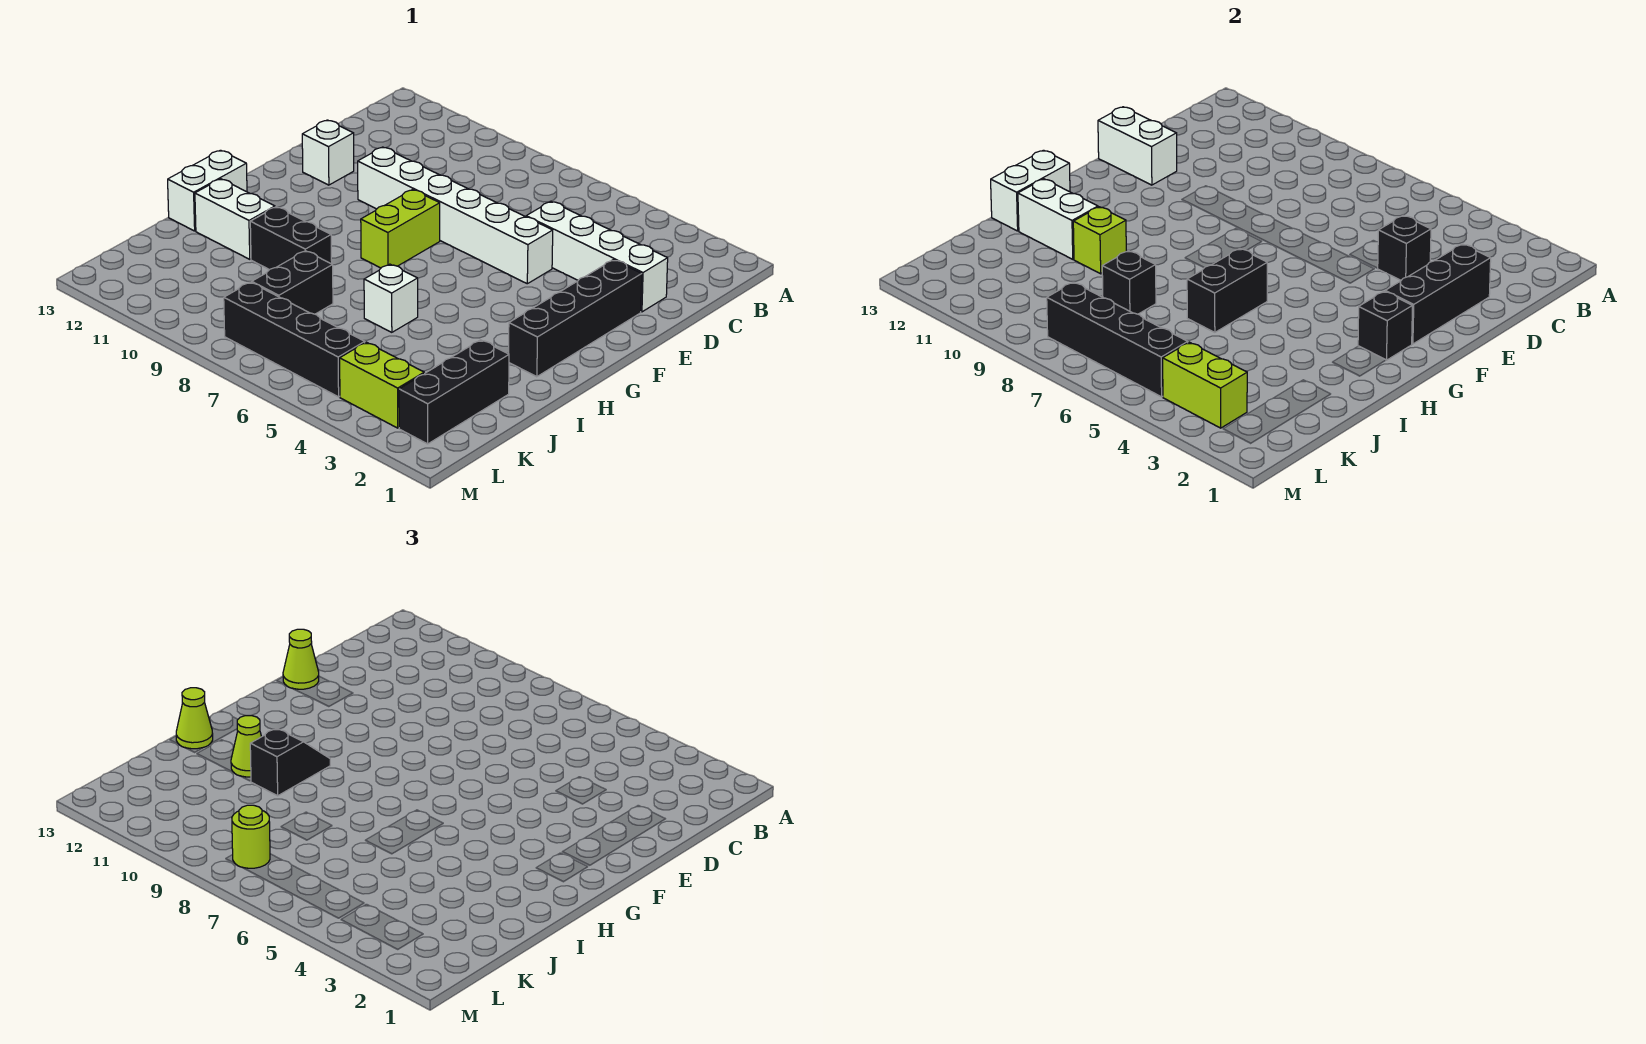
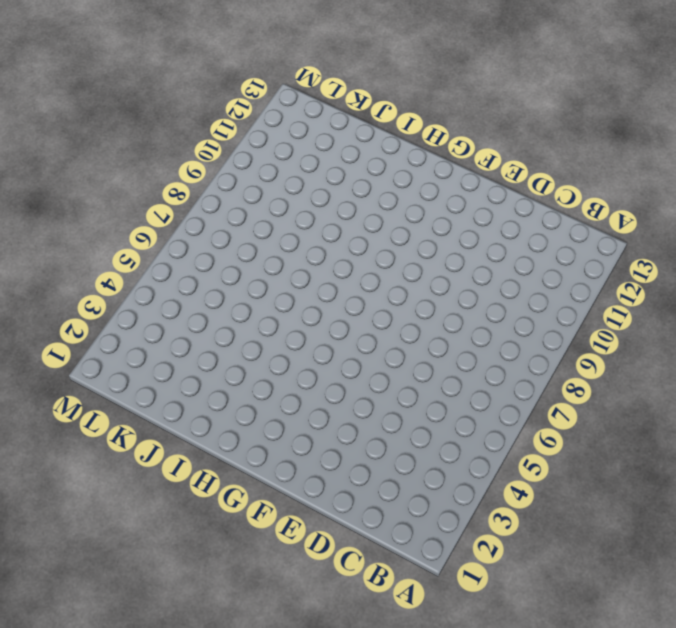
none -> white brick D2:D5 level 1
none -> black brick E2:H2 level 1
none -> white brick E5:E10 level 1

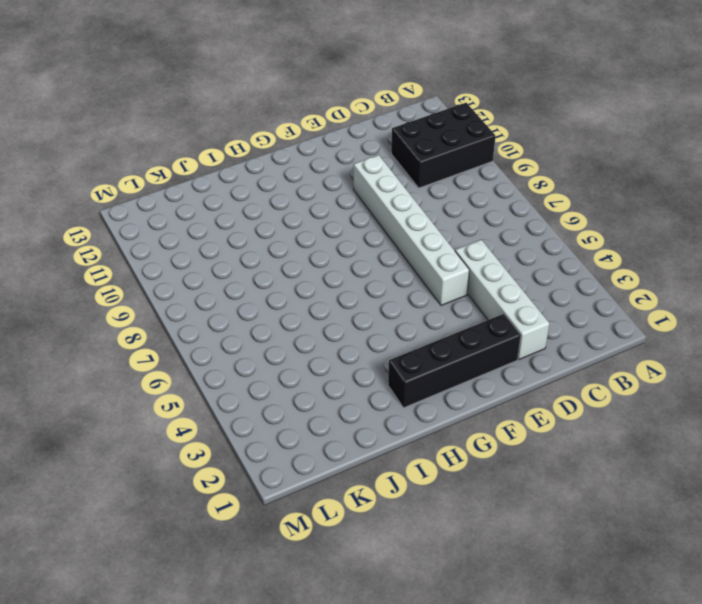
black brick A10:C11 level 1 -> none
none -> white brick E12 level 1
none -> lime brick F8:G8 level 1
none -> white brick H13:I13 level 1

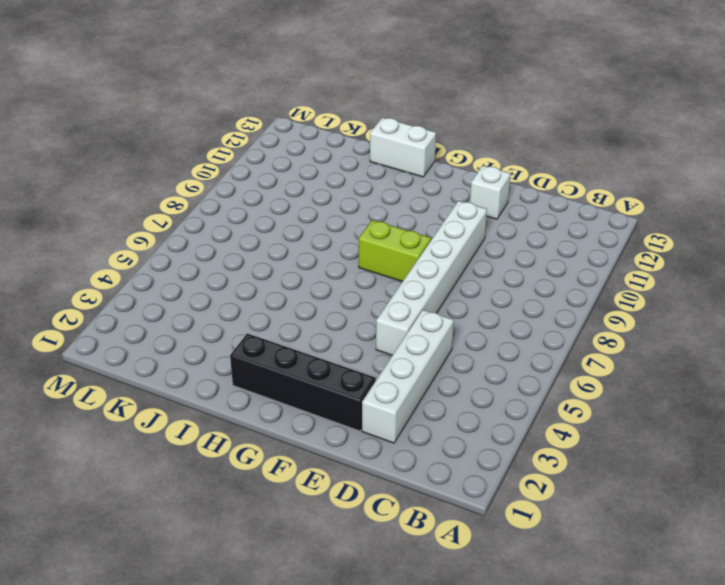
none -> white brick I6 level 1
none -> black brick I9:I10 level 1
none -> white brick I11:I12 level 1

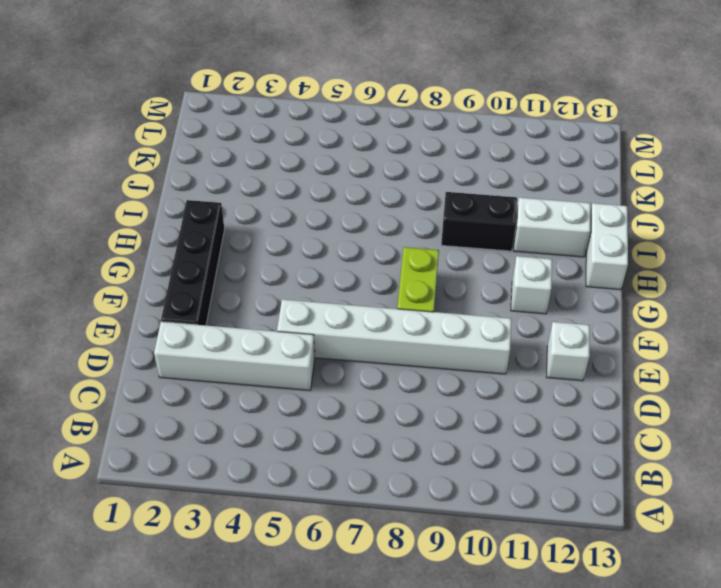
white brick G11 level 1 -> white brick I6 level 1
none -> black brick J2:L2 level 1
none -> black brick J8:K8 level 1
none -> lime brick L3:L4 level 1

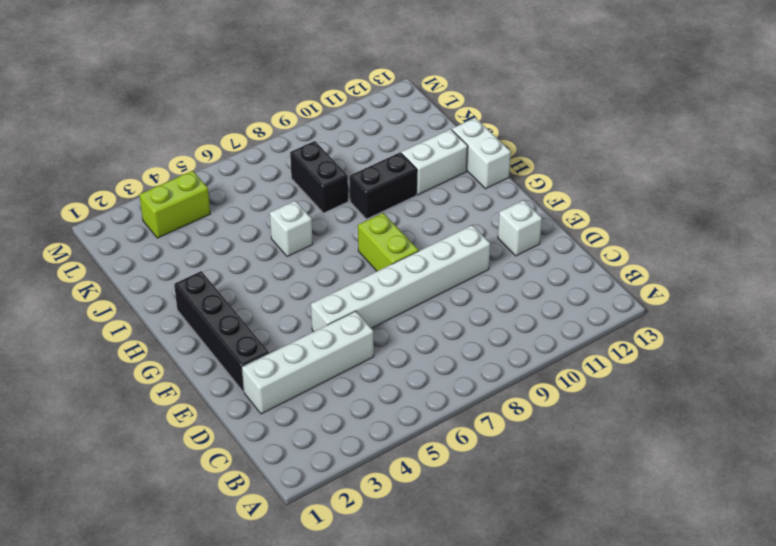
none -> black brick J2:L2 level 1
none -> black brick L5:L8 level 1
none -> black brick D2:F2 level 2

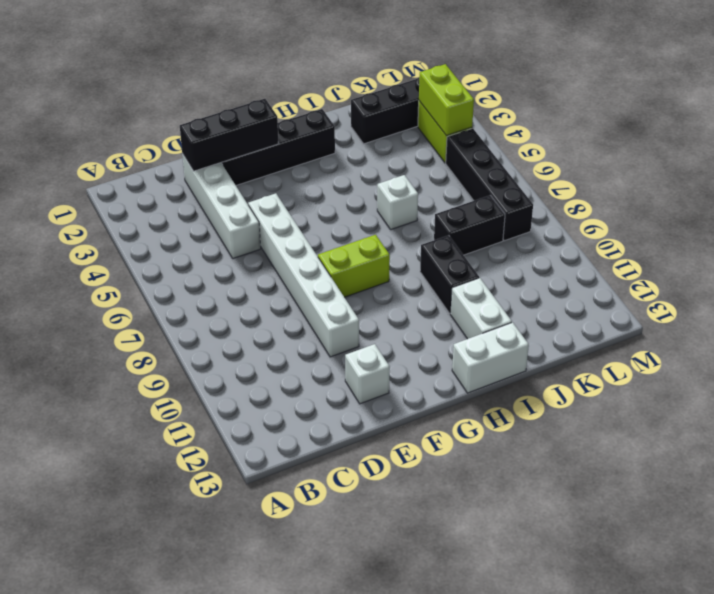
none -> black brick D4 level 2
none -> white brick E12:E13 level 2
none -> black brick G2 level 2

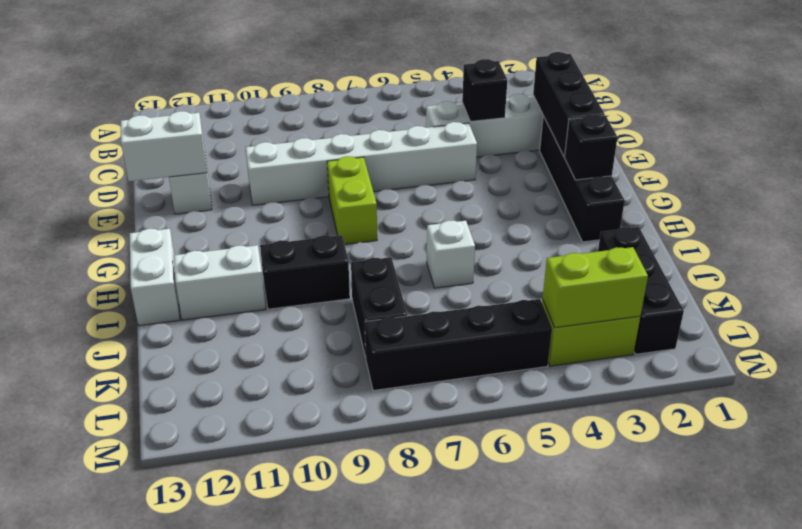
none -> black brick H6:I6 level 2
none -> white brick H13:I13 level 2
none -> lime brick I10 level 2

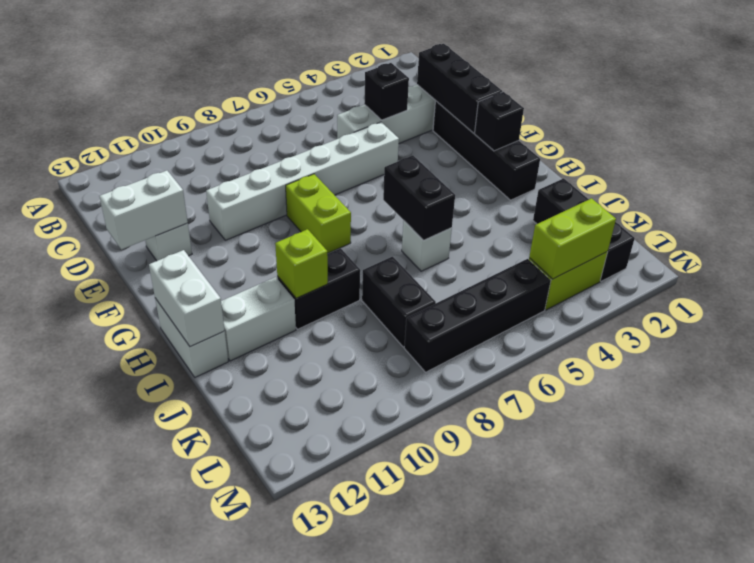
none -> white brick I11:I12 level 2
none -> black brick J8 level 2
none -> black brick L5:L8 level 2

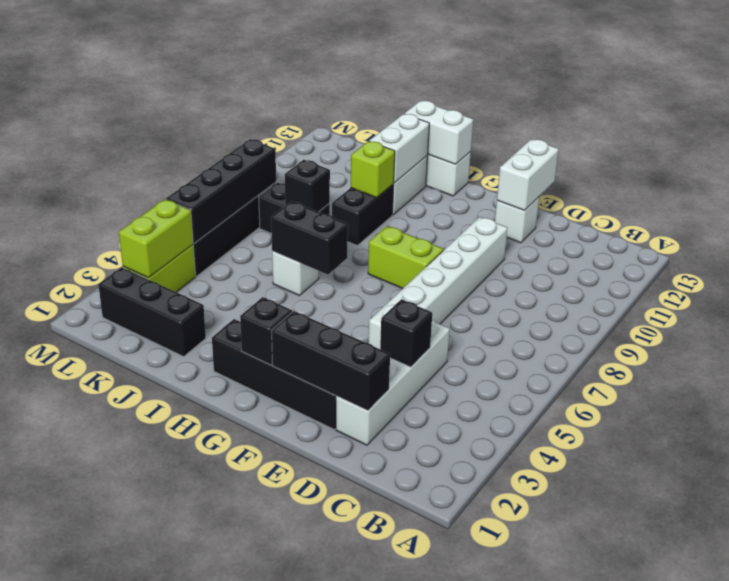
none -> lime cone E13 level 3
none -> black slope H10:I10 level 3 top I
none -> lime cone I11 level 3

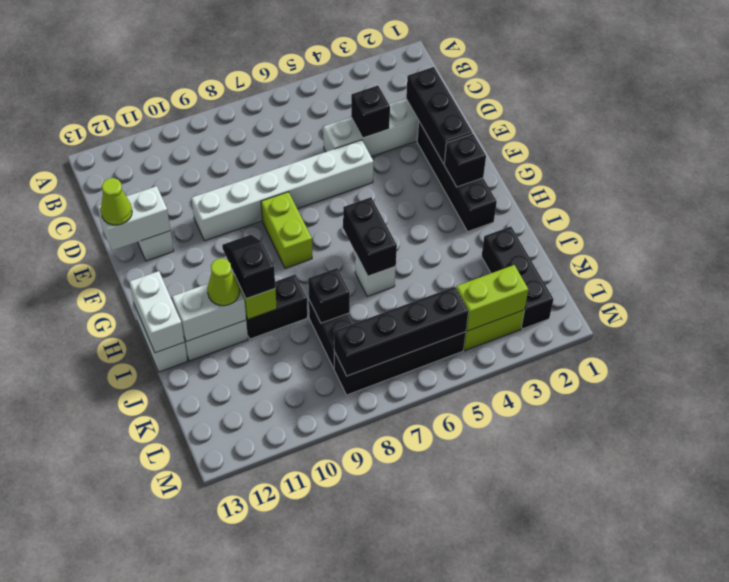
none -> lime cone I13 level 3
none -> lime round brick L8 level 3

